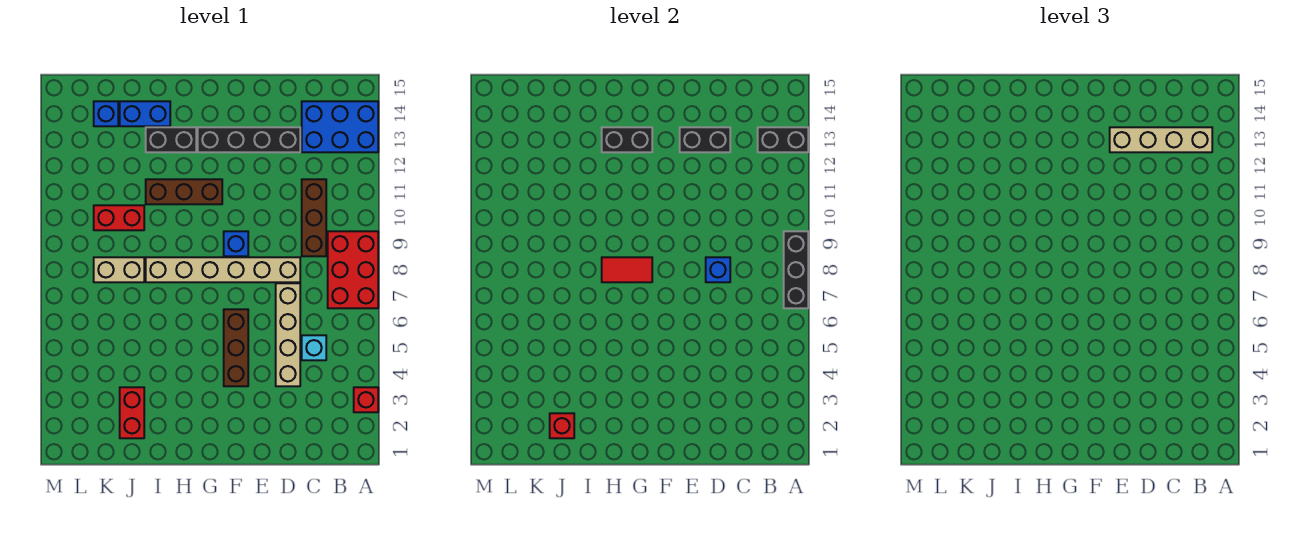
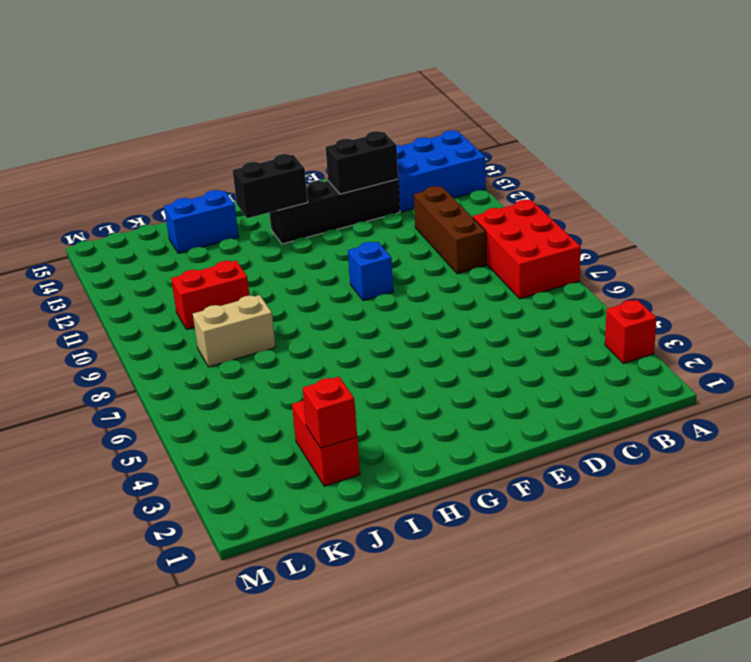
none -> cyan brick C5 level 1
none -> tan brick D4:D7 level 1
none -> tan brick D8:I8 level 1

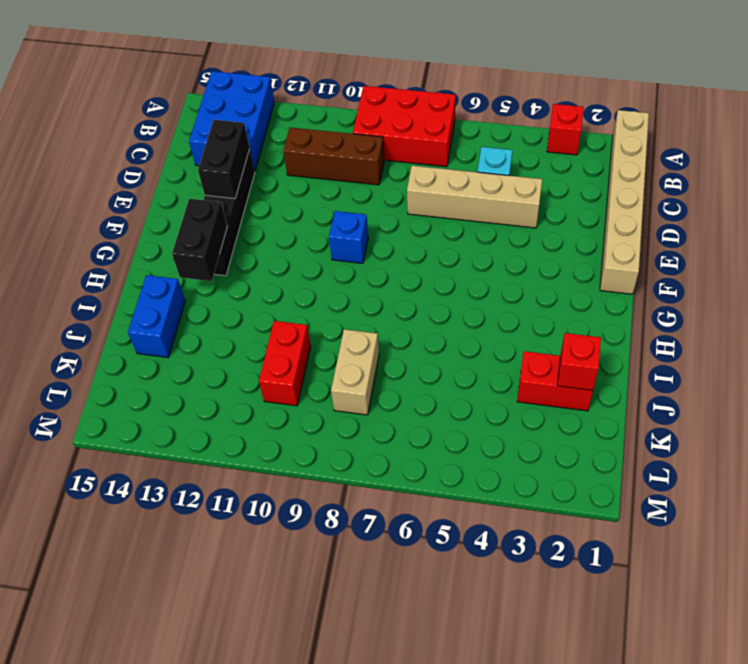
tan brick A1:F1 level 1 -> tan brick D8:I8 level 1
none -> brown brick F4:F6 level 1
none -> brown brick G11:I11 level 1
none -> black brick H13:I13 level 1

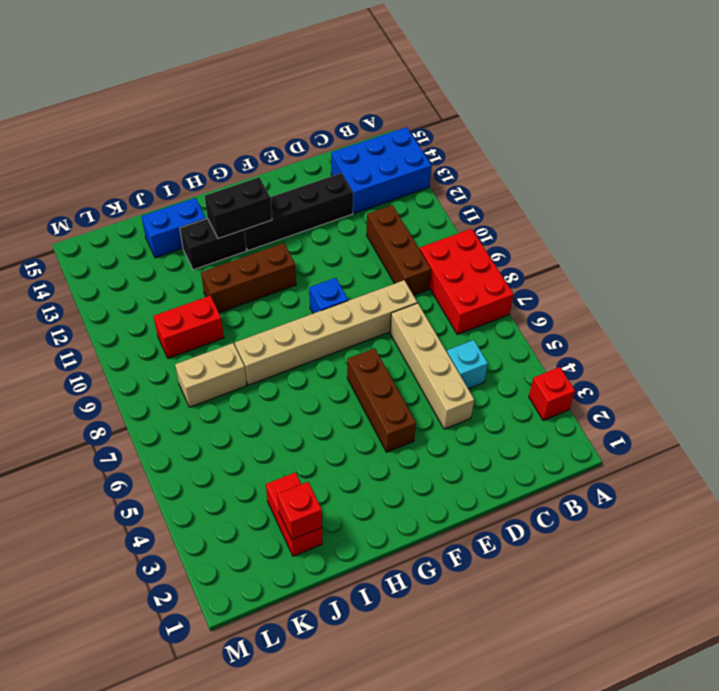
none -> blue brick K14 level 1
none -> black brick A7:A9 level 2
none -> black brick A13:B13 level 2

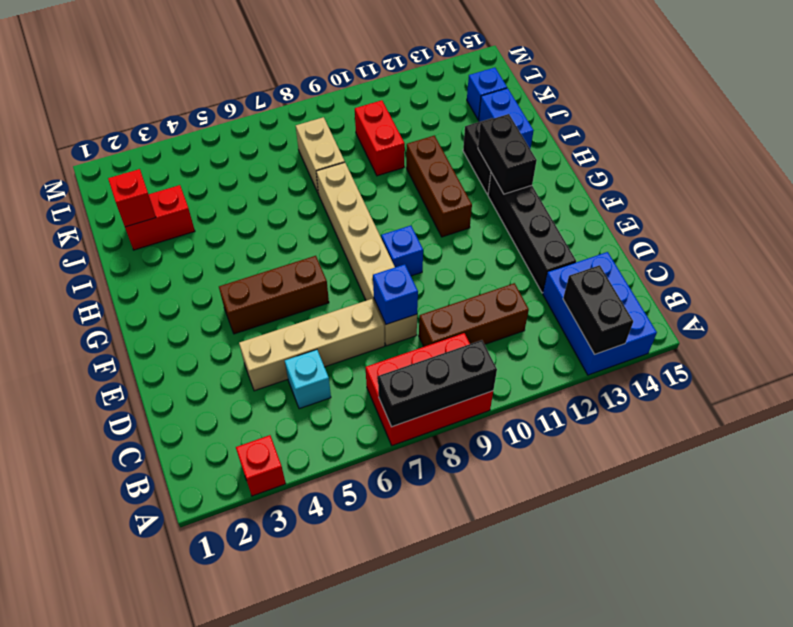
none -> black brick D13:E13 level 2
none -> red tile G8:H8 level 2
none -> tan brick B13:E13 level 3

